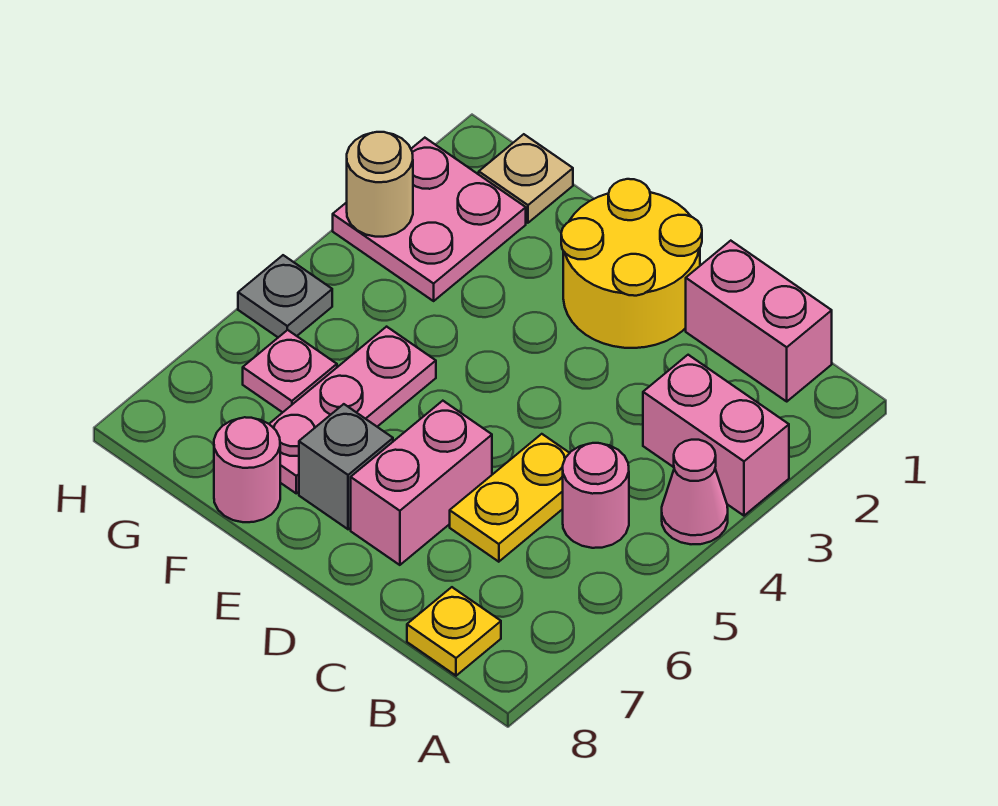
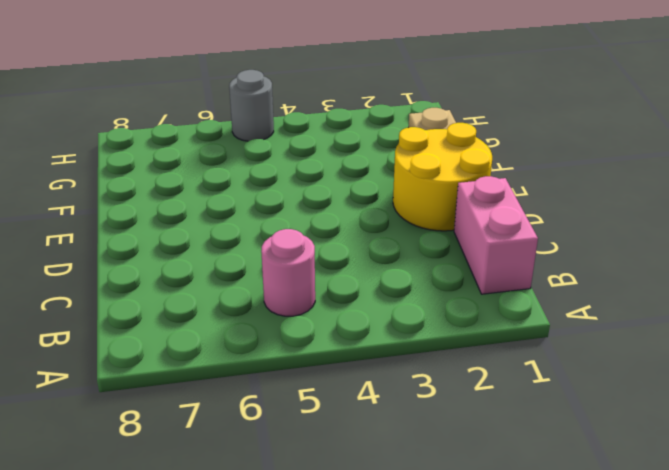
grey round brick H5 level 1 -> grey plate H5 level 1
none -> pink brick A3:B3 level 1
none -> pink cone A4 level 1
none -> yellow plate B8 level 1

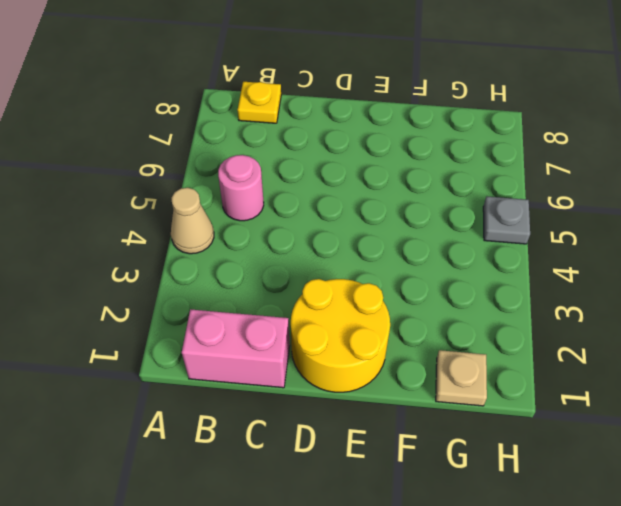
tan cone A4 level 1 -> pink cone A4 level 1
none -> pink brick A3:B3 level 1
none -> yellow plate C5:C6 level 1
none -> pink brick D6:D7 level 1

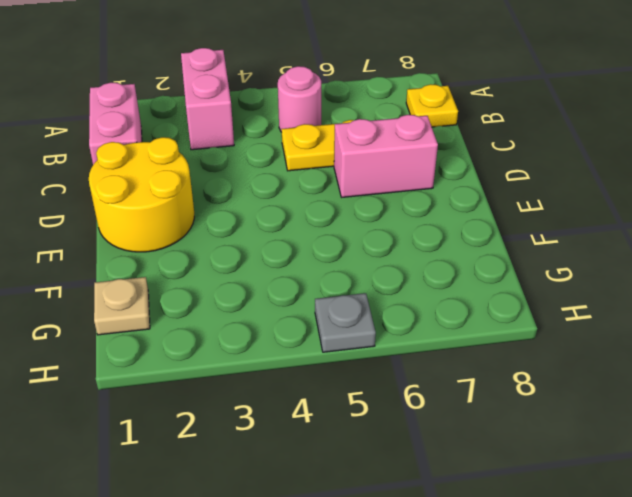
none -> pink cone A4 level 1
none -> grey brick E7 level 1
none -> pink plate F5:F7 level 1

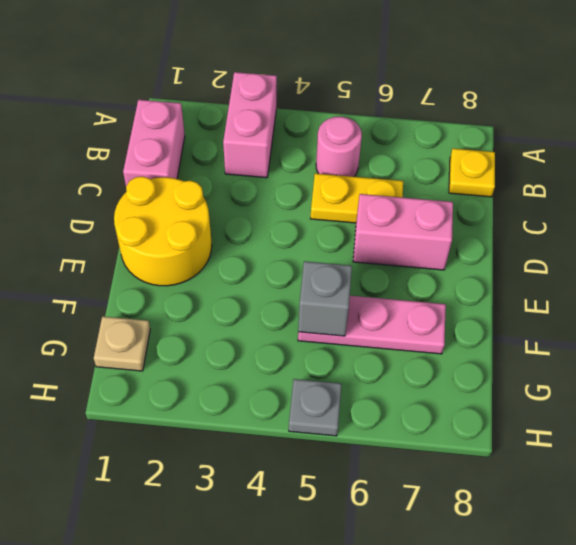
grey brick F5 level 2 -> grey brick E7 level 1
none -> pink cone A4 level 1
none -> pink round brick F8 level 1
none -> pink plate G2:H3 level 1

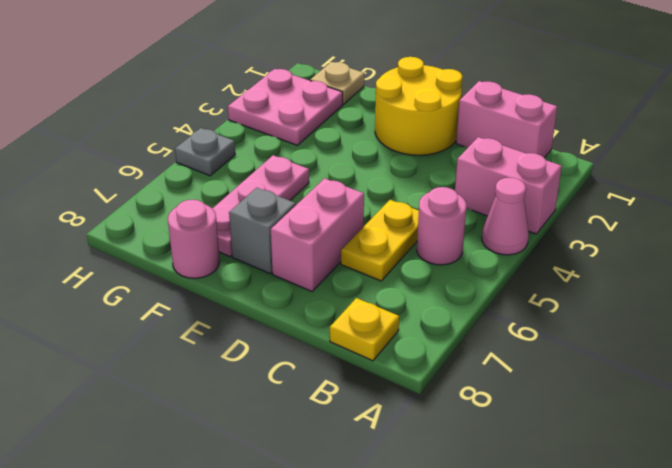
none -> pink plate G6 level 1
none -> tan round brick H3 level 2

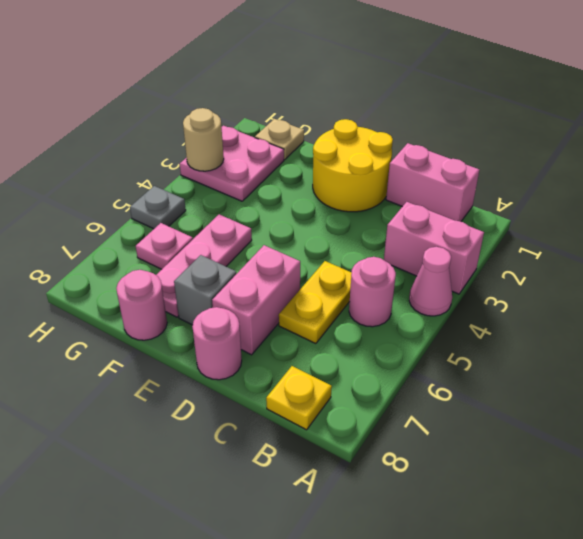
pink round brick D8 level 1 -> none

